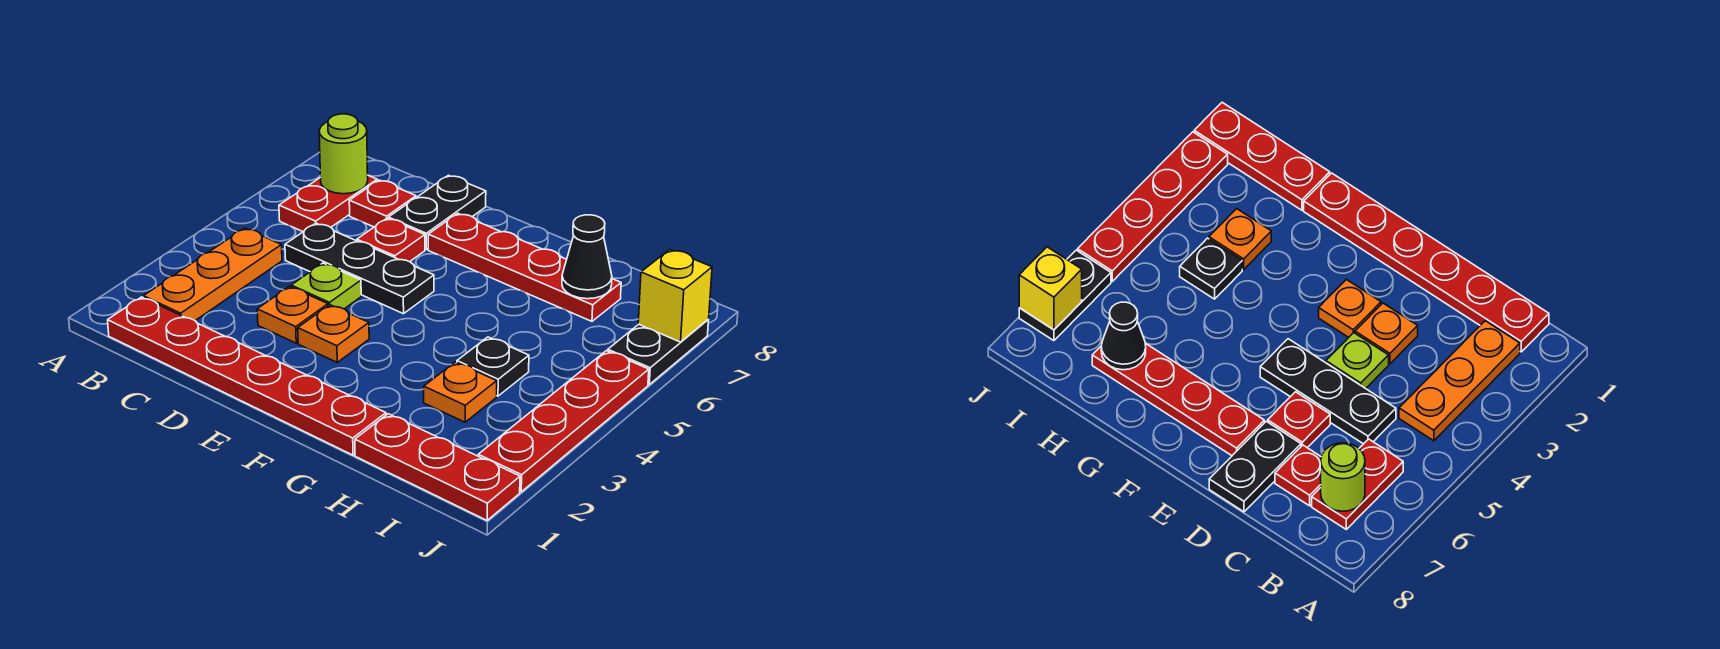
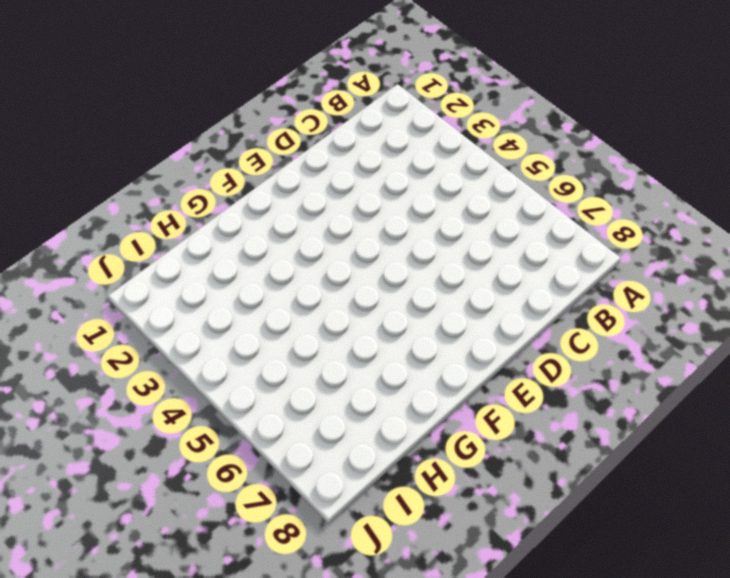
none -> red plate B1:G1 level 1
none -> orange plate B2:B4 level 1
none -> red plate B6:B7 level 1

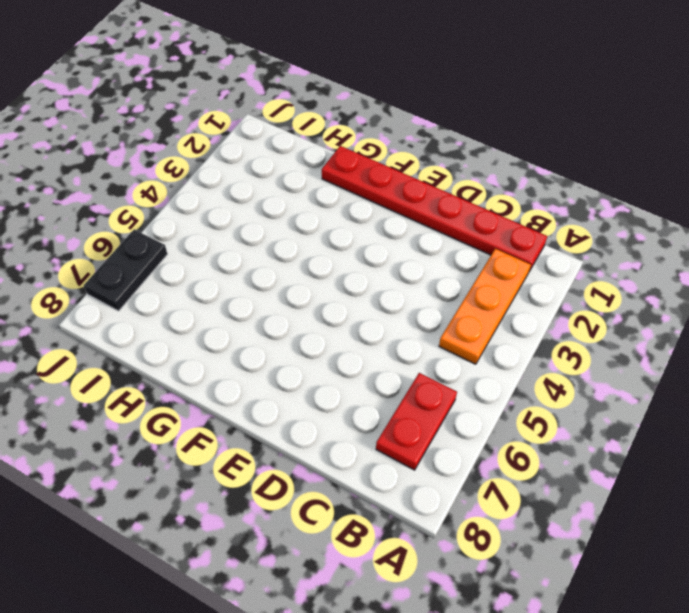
none -> black plate C5:E5 level 1
none -> red plate C7 level 1
none -> orange plate D3 level 1

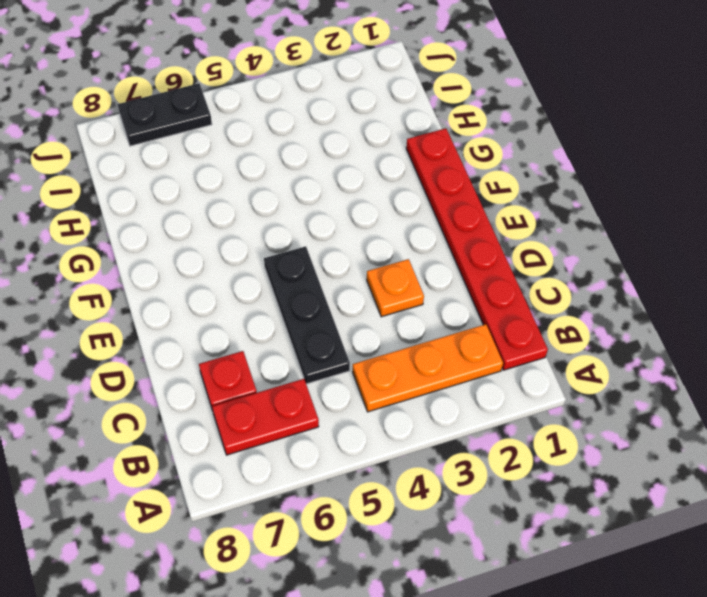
none -> lime plate D4 level 1
none -> red plate D6 level 1
none -> black plate D7:D8 level 1

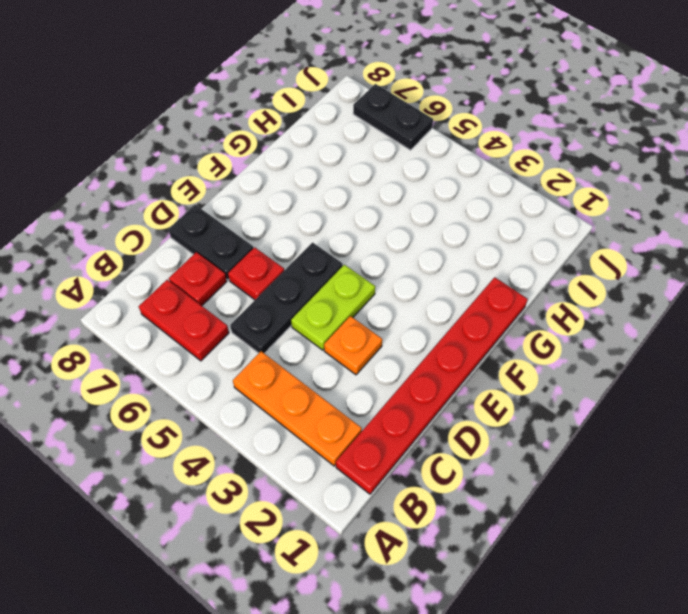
lime plate D4:E4 level 1 -> lime plate D4 level 1
none -> orange plate E3 level 1
none -> red plate E7:H7 level 1
none -> red plate H1:J1 level 1

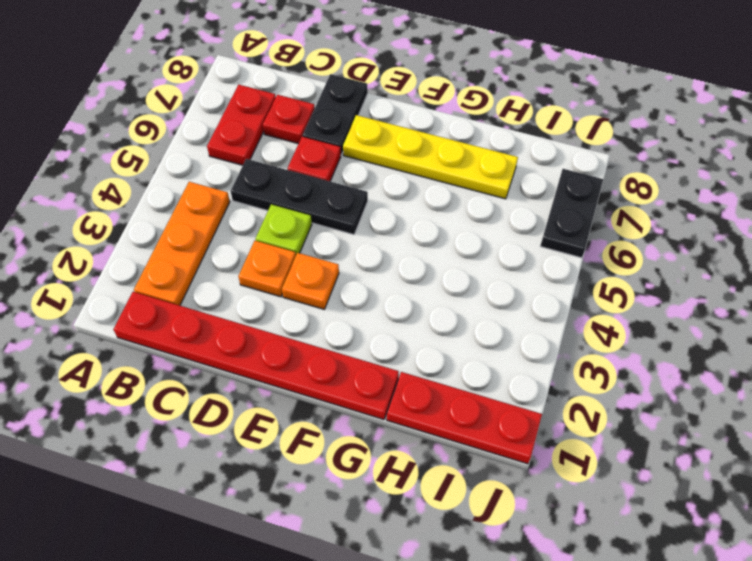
yellow plate E7:H7 level 1 -> red plate E7:H7 level 1
none -> orange plate H3 level 1
none -> black plate H4 level 1
none -> red plate J2:J5 level 1

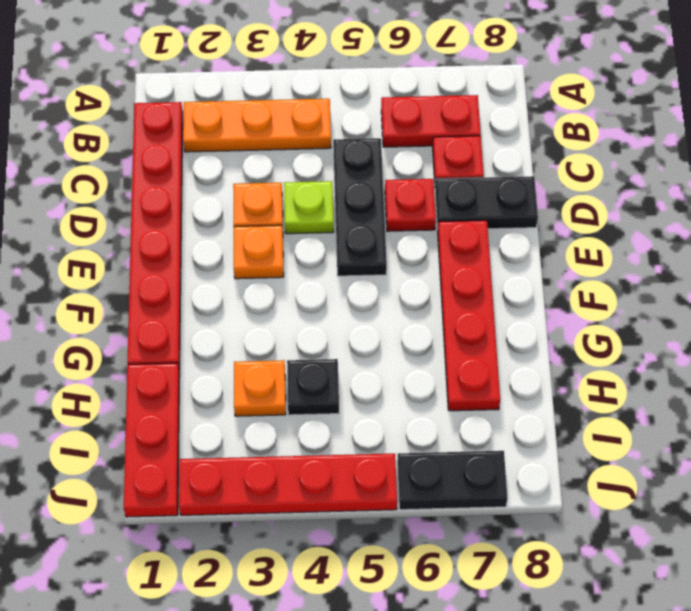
none -> lime round brick B7 level 2
none -> black cone H7 level 2
none -> yellow brick J7 level 2

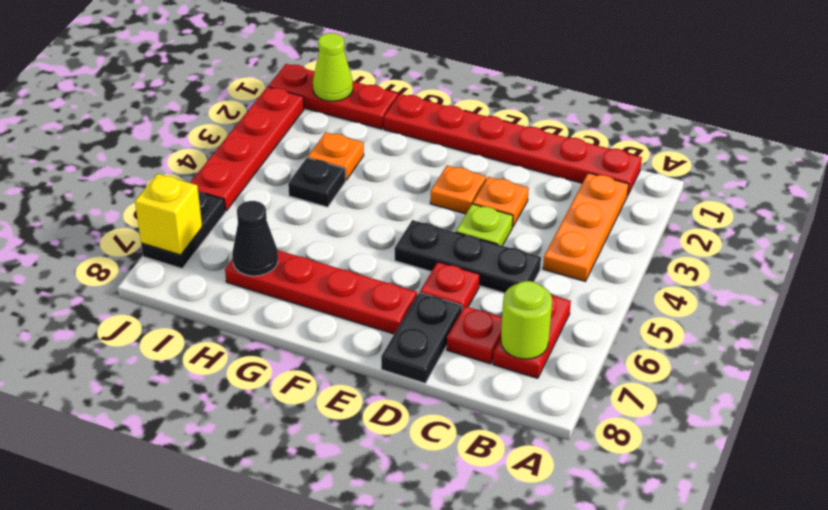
lime cone I1 level 2 -> none

